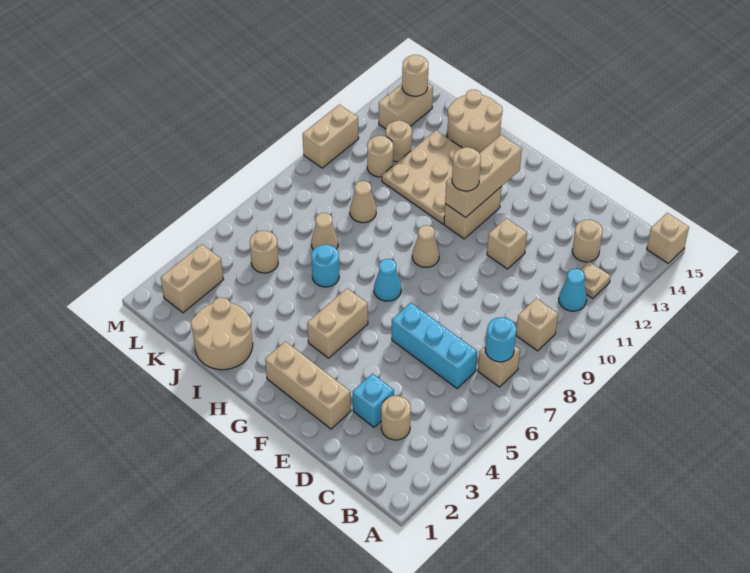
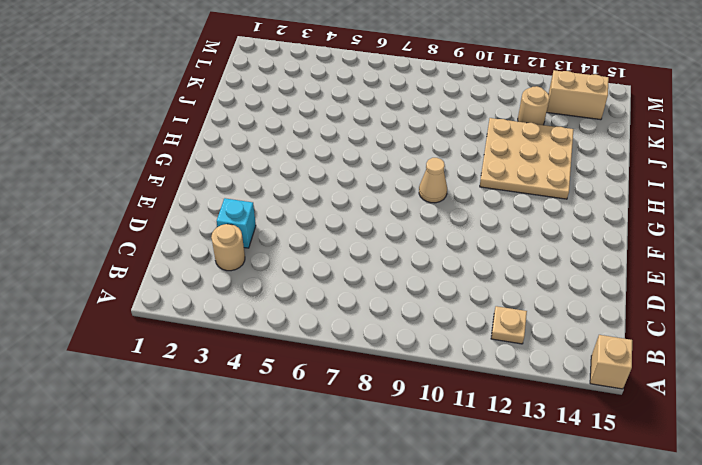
none -> tan brick B7 level 1
none -> tan brick B9 level 1
none -> cyan cone B11 level 1
none -> cyan brick C6:E6 level 1

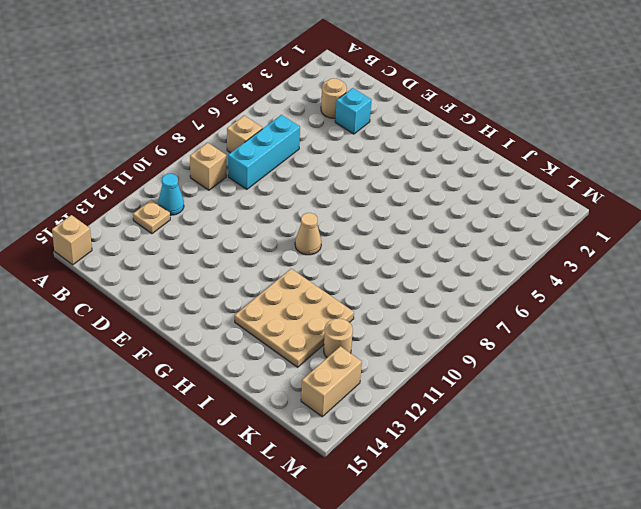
cyan brick C6:C8 level 1 -> cyan brick C6:E6 level 1
none -> tan round brick C13 level 1
none -> tan brick E2:G2 level 1
none -> tan brick E11 level 1
none -> tan brick G4:G5 level 1

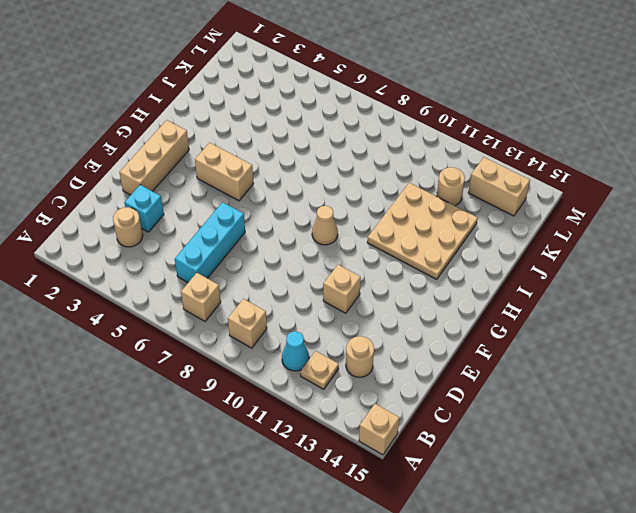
none -> cyan cone G7 level 1
none -> tan brick G11:G12 level 1
none -> tan round brick I1:J2 level 1
none -> cyan round brick I6 level 1

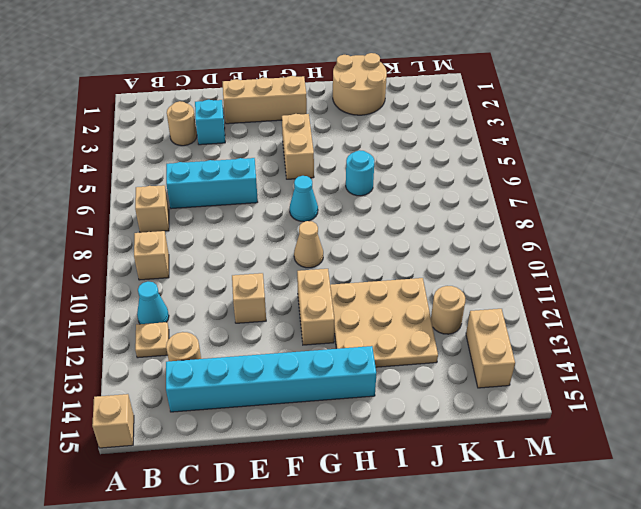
cyan brick C14:H14 level 1 -> none
none -> tan round brick I14:J15 level 1
none -> tan cone J7 level 1
none -> tan cone J9 level 1
none -> tan round brick K5 level 1

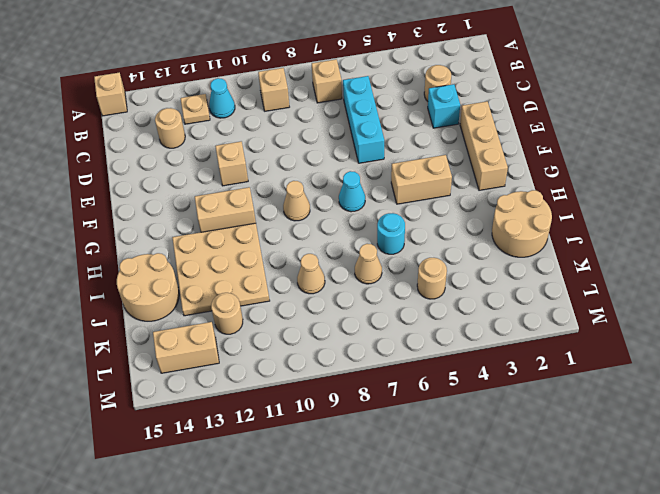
none -> tan round brick K11 level 1
none -> tan brick L2:L3 level 1
none -> tan brick M10:M11 level 1
none -> cyan round brick B7 level 2

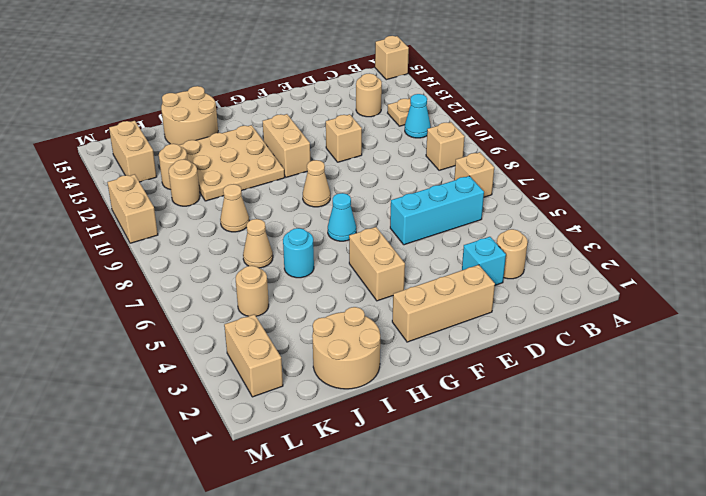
none -> cyan round brick B7 level 2
none -> tan brick G11:G13 level 2
none -> tan round brick L14 level 2
none -> tan round brick G11 level 3

